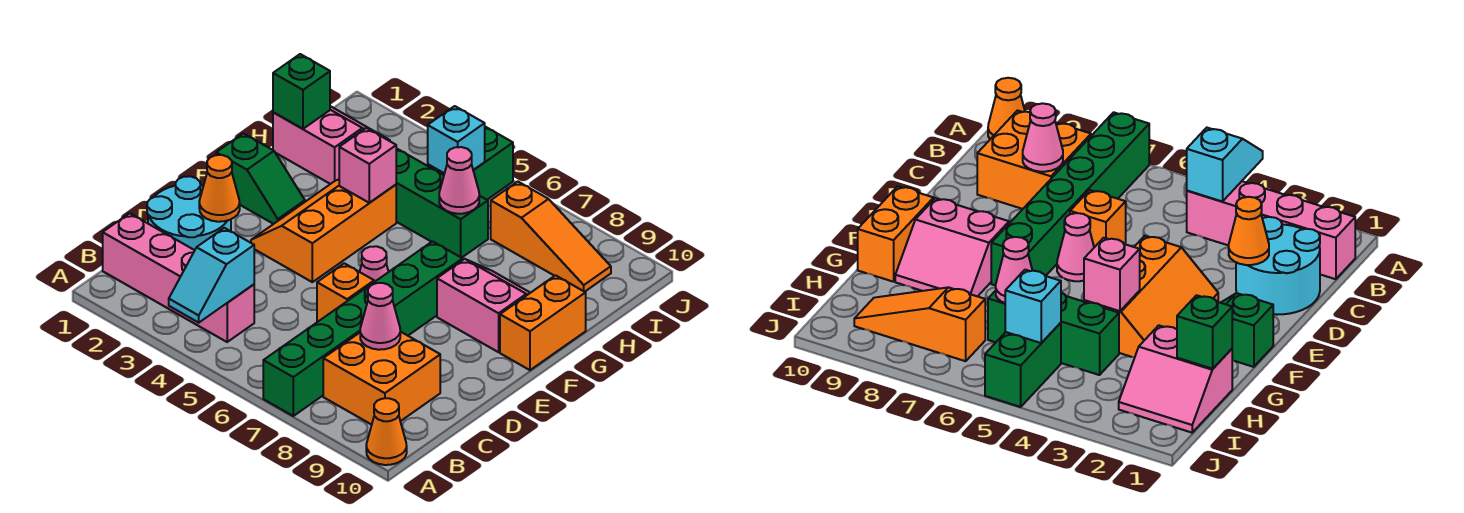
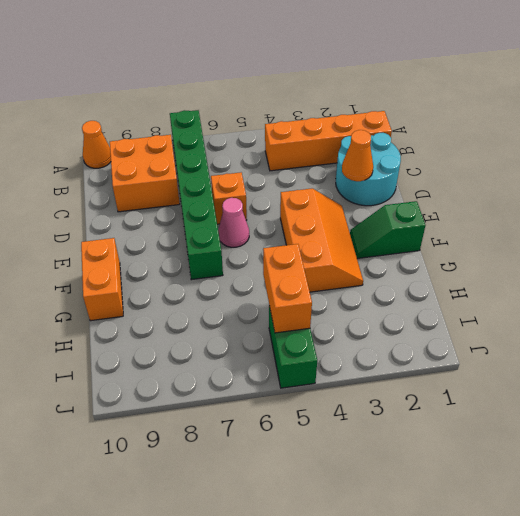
orange brick B1:B4 level 1 -> pink brick B1:B4 level 1
orange brick H5:I5 level 2 -> cyan brick I5 level 2
none -> pink slope F8:G9 level 1 top F
none -> pink slope H1:I2 level 1 top H
none -> green brick H4:H6 level 1

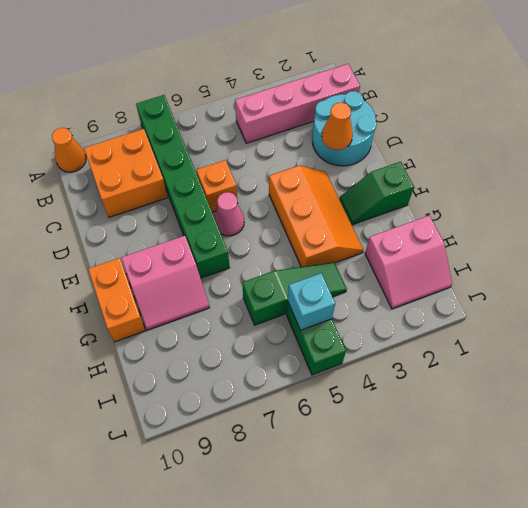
green slope H4:H6 level 1 top 6 -> green brick H4:H6 level 1
none -> orange slope I7:I9 level 1 top 7
none -> cyan slope A4:B4 level 2 top B
none -> pink cone C8 level 2

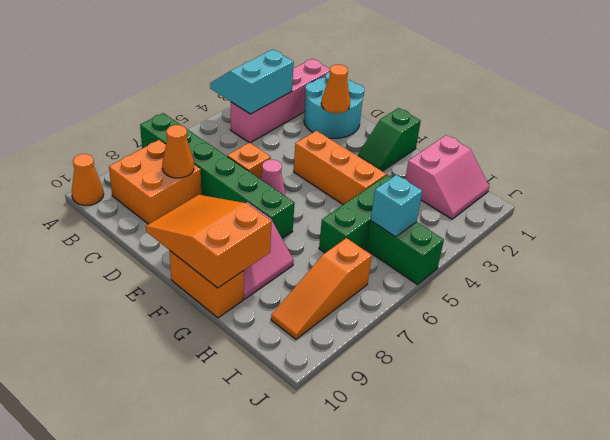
cyan slope A3:B4 level 2 top B -> cyan slope A4:B4 level 2 top B
orange cone C8 level 2 -> pink cone C8 level 2
orange slope E9:G10 level 2 top G -> none
none -> pink brick G4 level 2
none -> green brick H1 level 2
none -> pink cone H6 level 2

